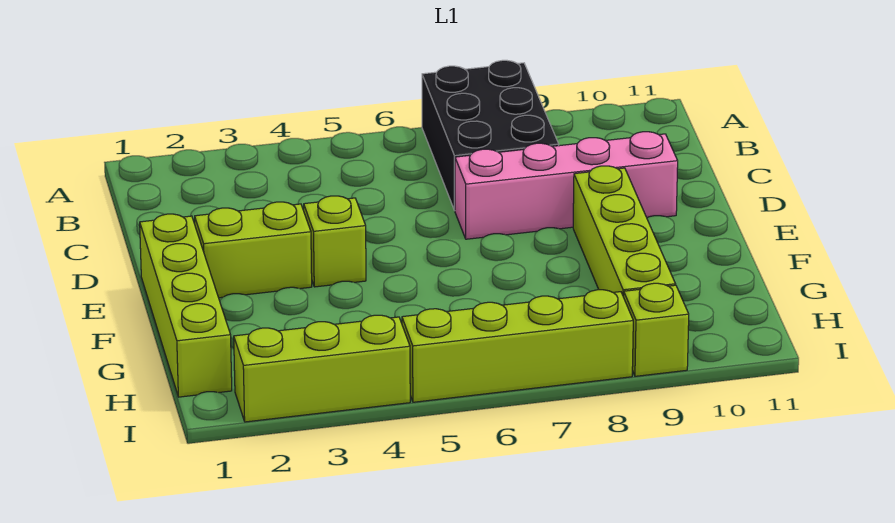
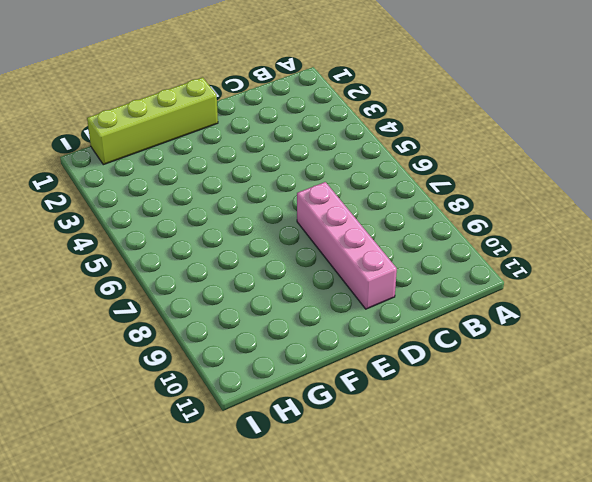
none -> black brick A7:C8 level 1
none -> lime brick E2:E3 level 1

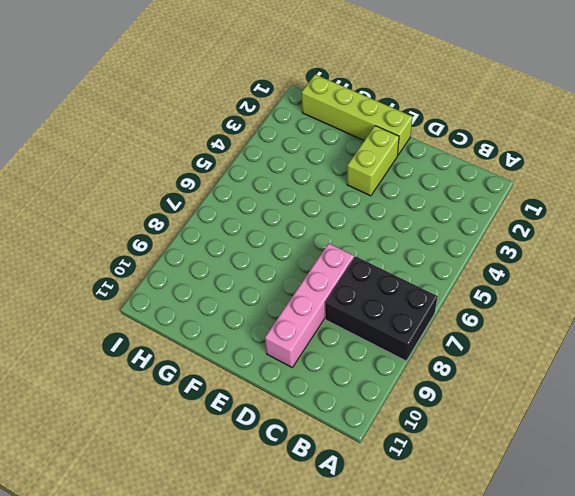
none -> lime brick E4 level 1
none -> lime brick E9:H9 level 1

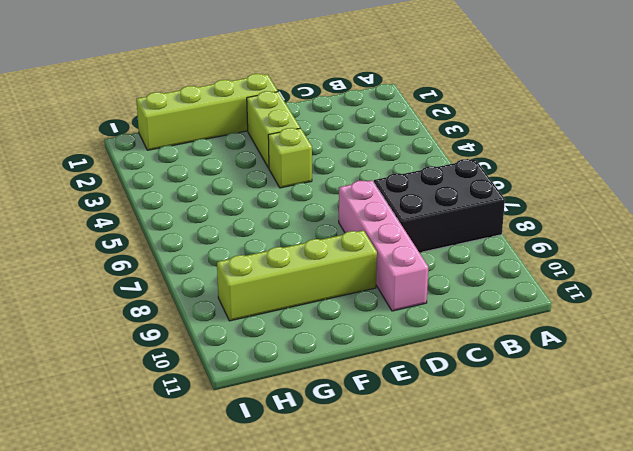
none -> lime brick I2:I4 level 1
none -> lime brick I5:I8 level 1

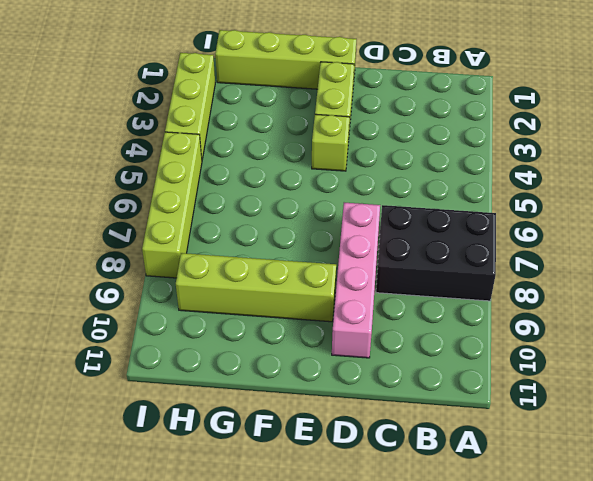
none -> lime brick I9 level 1

